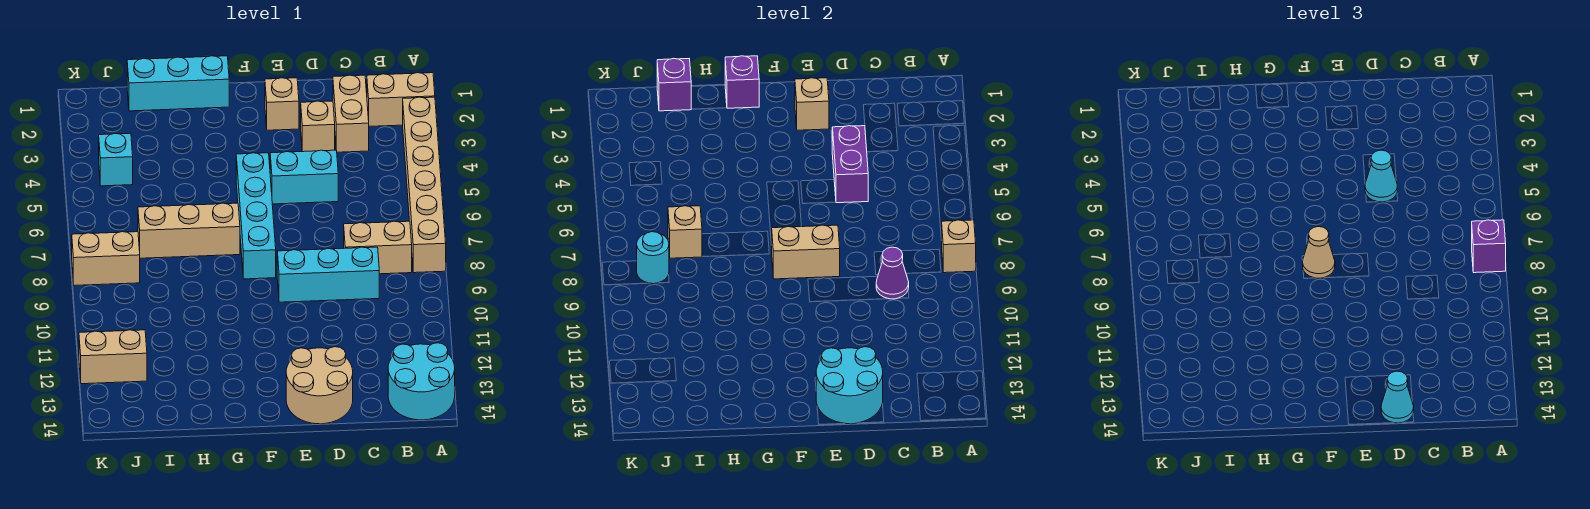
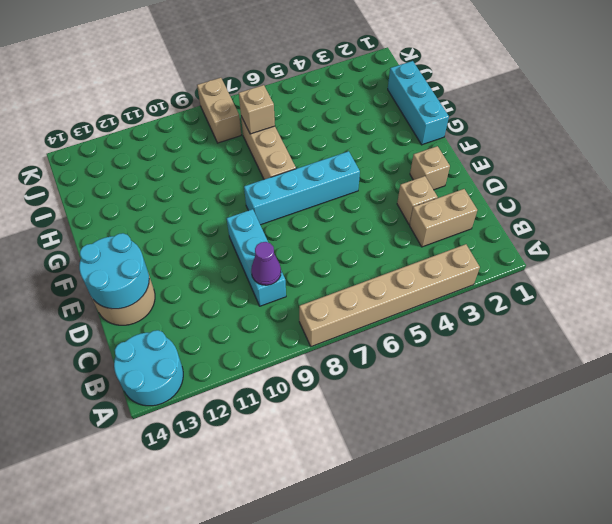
none -> tan brick A2:B2 level 1
none -> tan brick B8:C8 level 1
none -> cyan brick D5:E5 level 1
none -> cyan brick J4 level 1

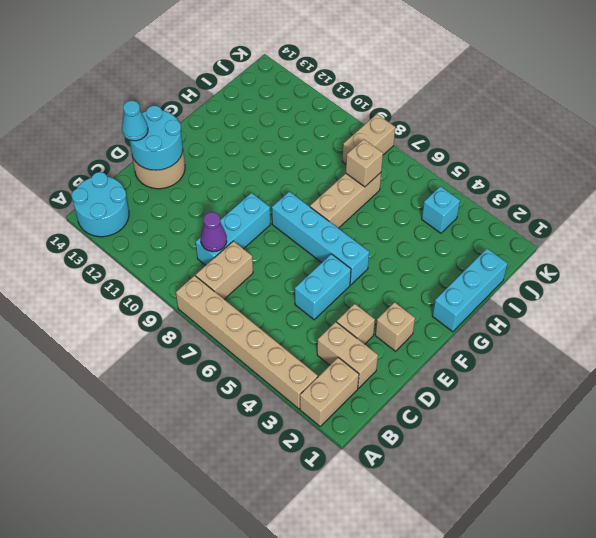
none -> tan brick J12:K12 level 1
none -> tan brick A8 level 2
none -> purple brick D4:D5 level 2
none -> tan brick E2 level 2

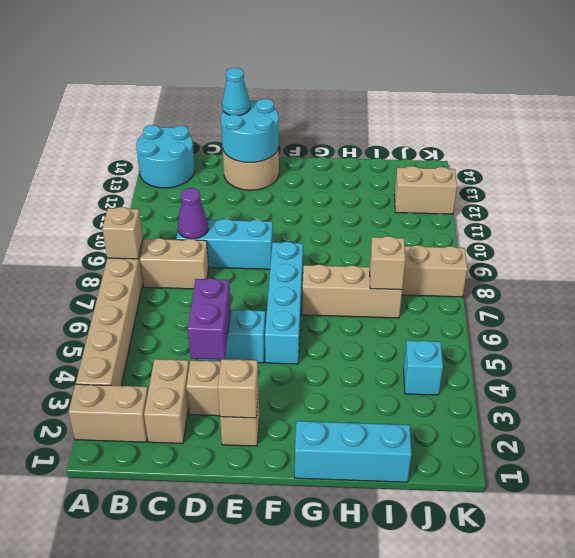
none -> tan brick E8:F8 level 2
none -> purple brick G1 level 2
none -> purple brick I1 level 2
none -> cyan round brick J8 level 2

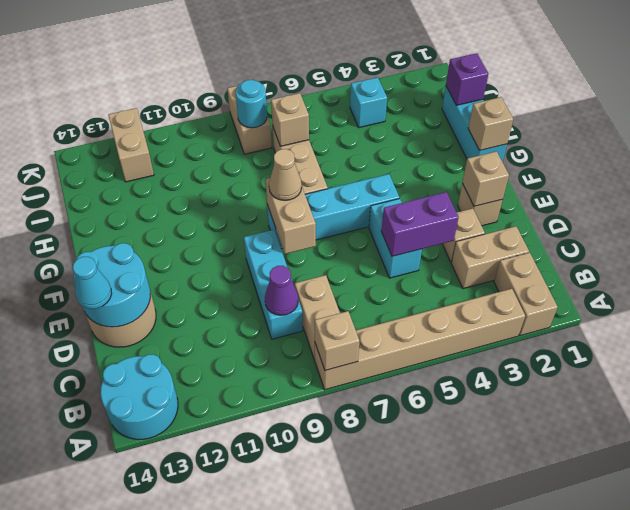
tan brick G1 level 2 -> purple brick G1 level 2
none -> purple brick A8 level 3
none -> cyan cone D5 level 3

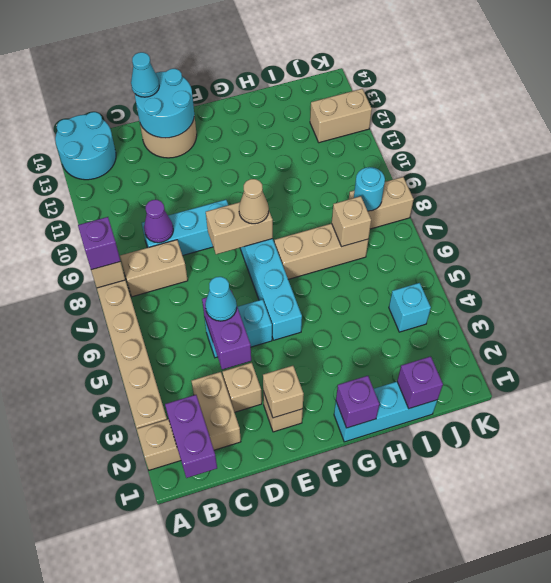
purple brick B1:B2 level 2 -> none

